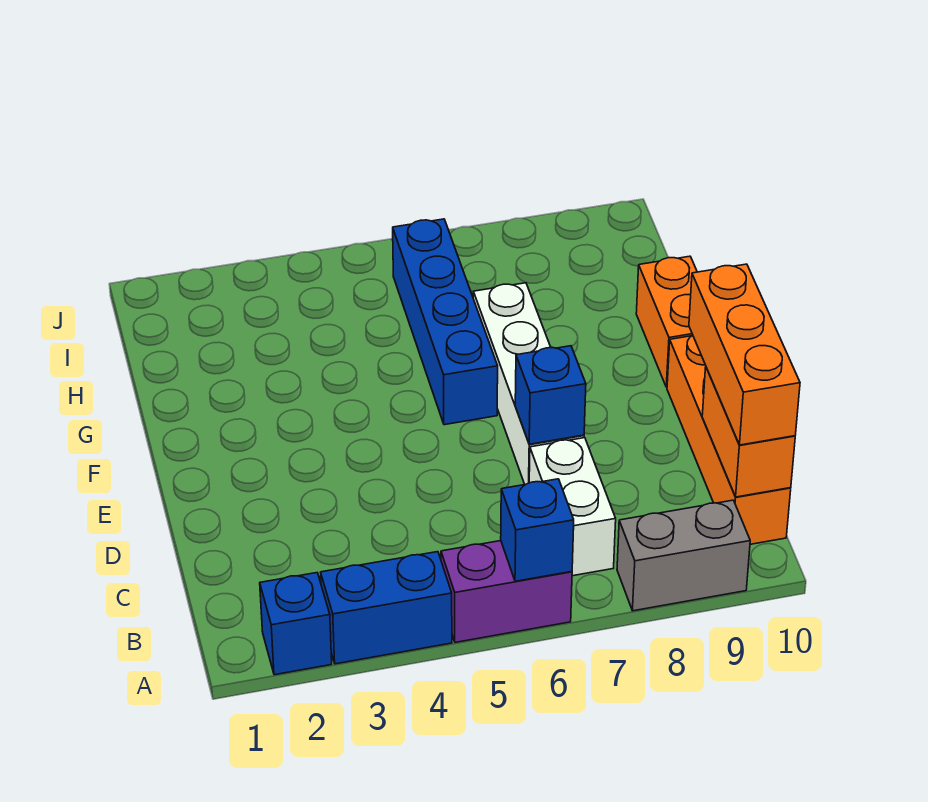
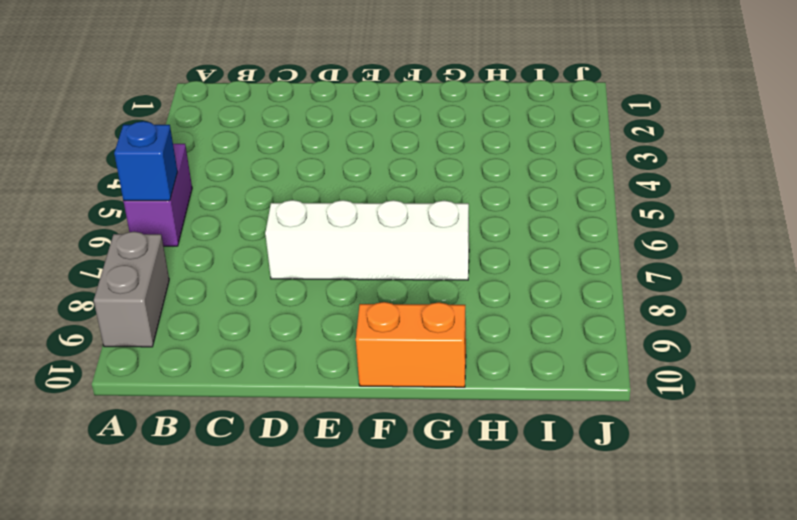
none -> blue brick A2 level 1
none -> blue brick A3:A4 level 1
none -> white brick B7:C7 level 1

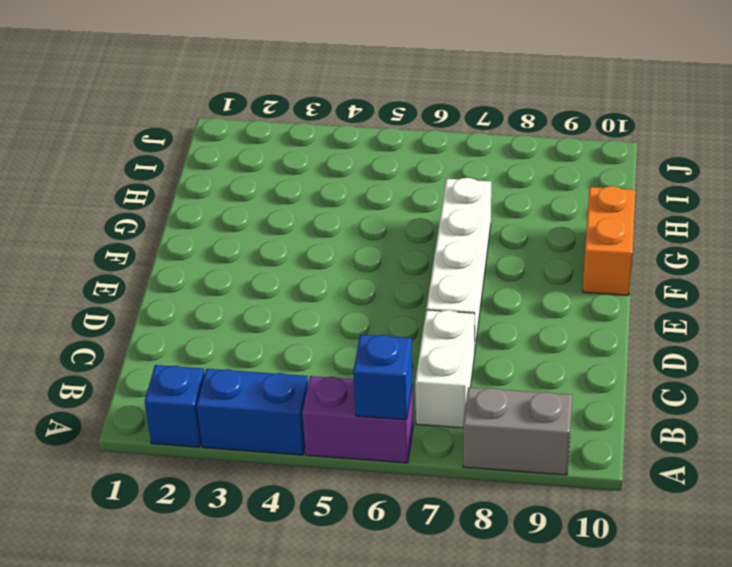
none -> orange brick B10:E10 level 1
none -> blue brick F6:I6 level 1
none -> orange brick B10:C10 level 2

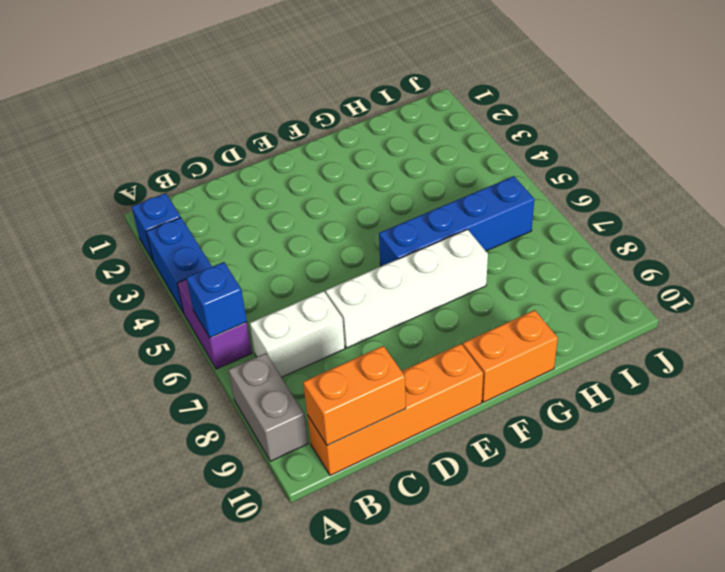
none -> blue brick D7 level 2
none -> orange brick B10:D10 level 3

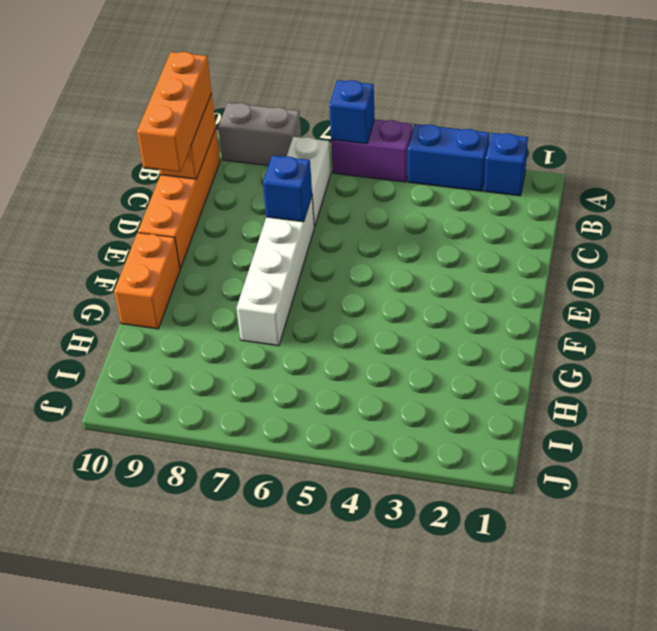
none -> blue brick F6:I6 level 1

